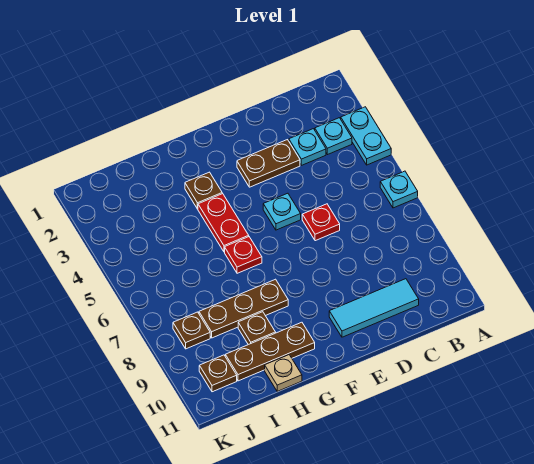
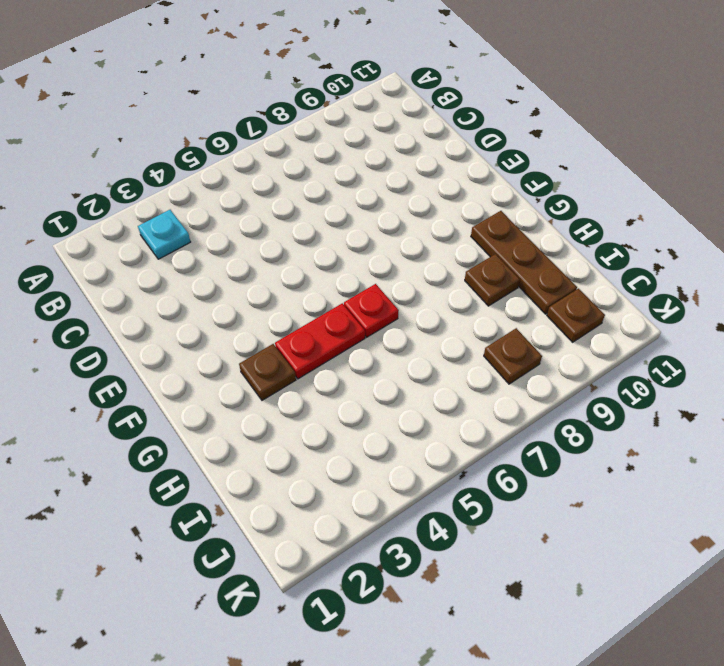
none -> cyan plate A3:A4 level 1
none -> cyan plate A6 level 1
none -> cyan plate C3 level 1

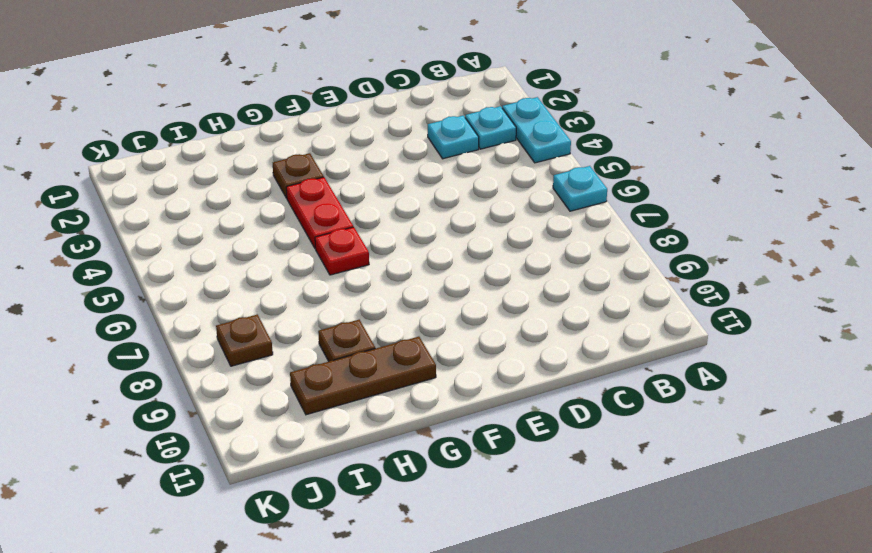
none -> cyan tile C10:E10 level 1
none -> brown plate D3:E3 level 1
none -> red plate D6 level 1

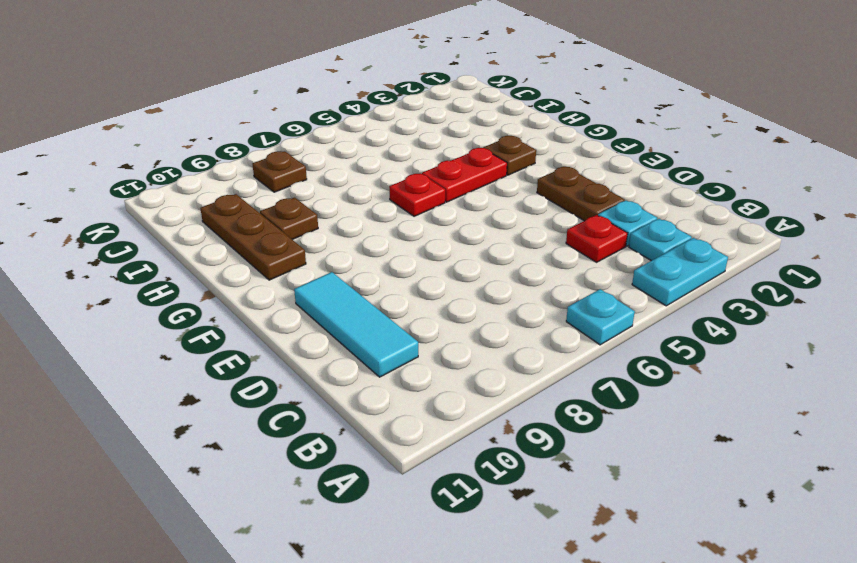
red plate C4 level 1 -> red plate D6 level 1
none -> cyan plate E5 level 1
none -> brown plate G8:I8 level 1
none -> tan plate H11 level 1

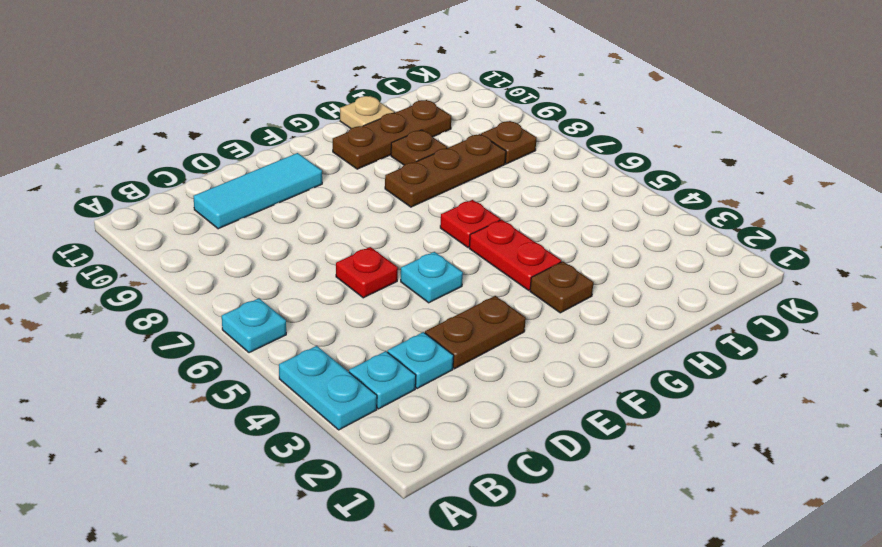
none -> brown plate J10 level 1

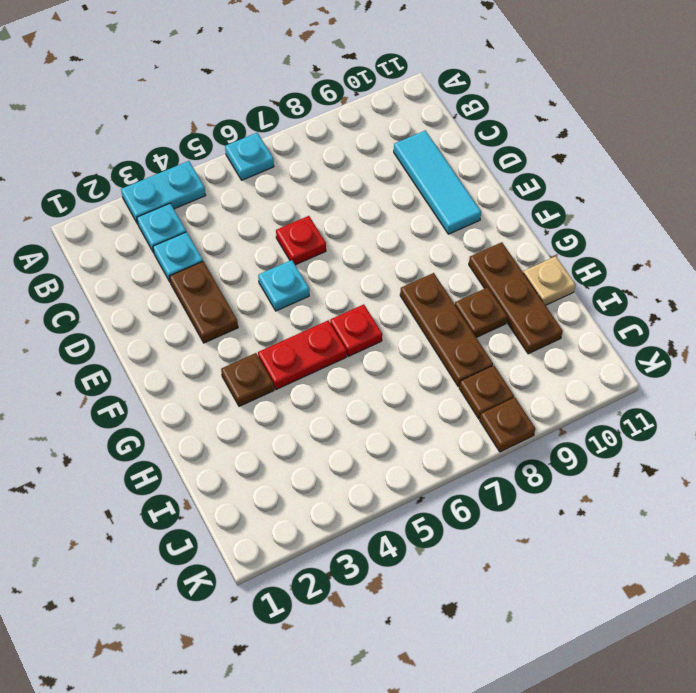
brown plate K8 level 1 -> brown plate J10 level 1

